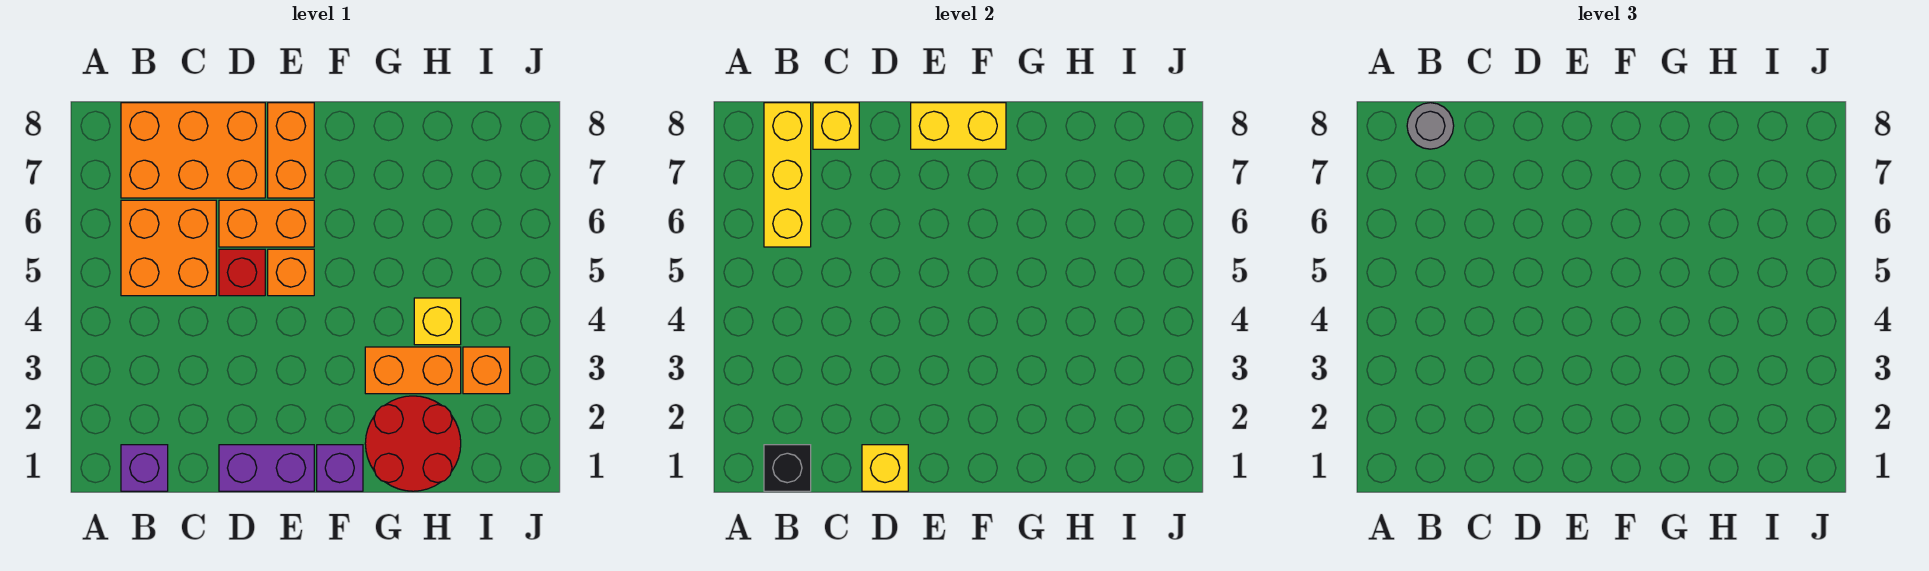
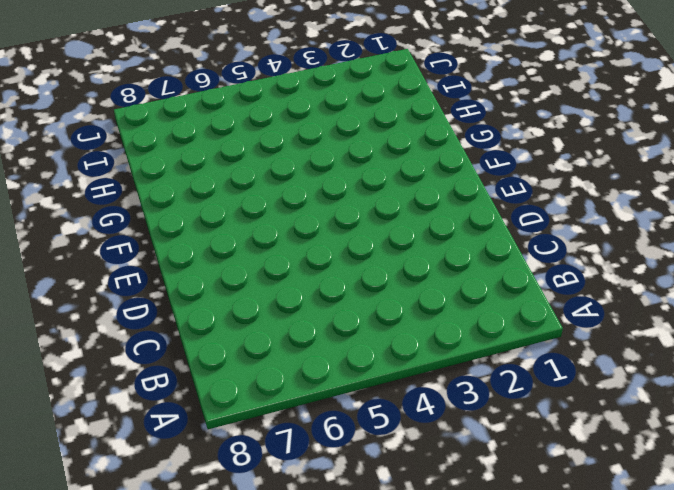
none -> purple brick B1 level 1
none -> orange brick B5:C6 level 1
none -> orange brick B7:D8 level 1

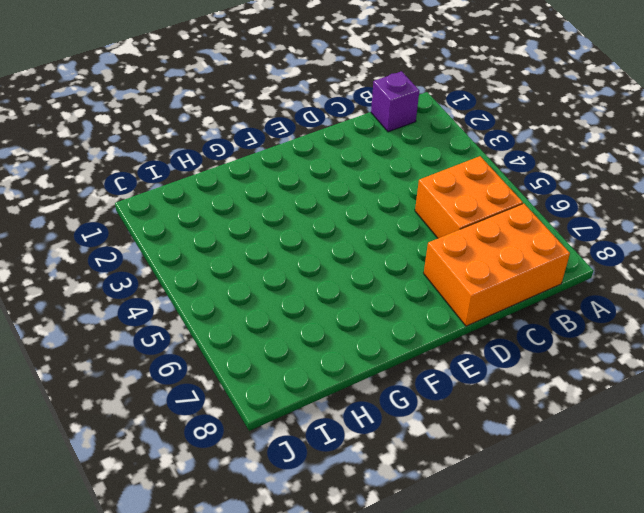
none -> purple brick D1:E1 level 1
none -> red brick D5 level 1
none -> orange brick D6:E6 level 1

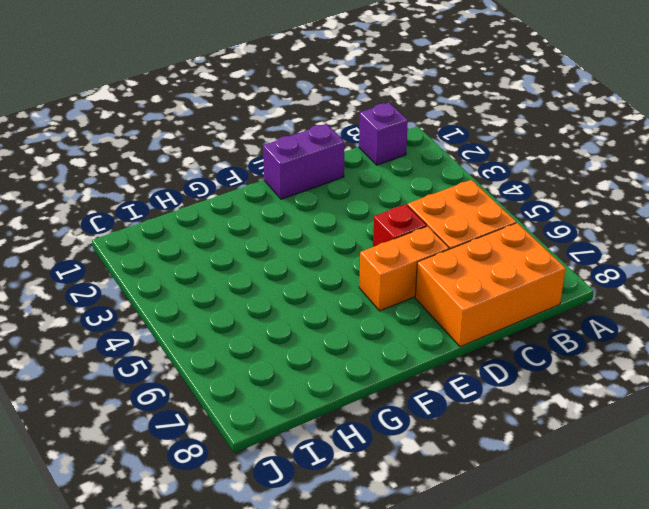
none -> orange brick E5 level 1
none -> orange brick E7:E8 level 1
none -> purple brick F1 level 1

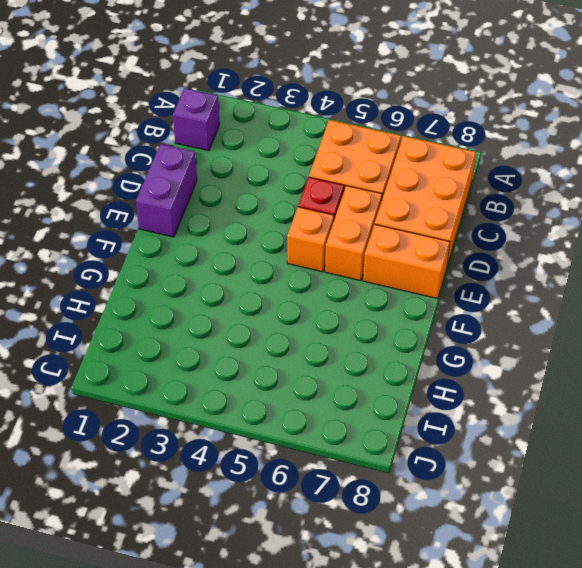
none -> purple brick F1 level 1
none -> red round brick G1:H2 level 1
none -> orange brick G3:H3 level 1

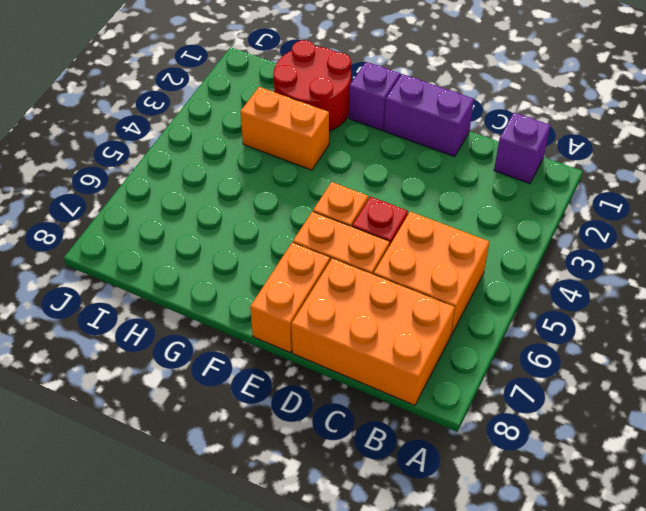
none -> yellow brick H4 level 1
none -> orange brick I3 level 1
none -> black brick B1 level 2

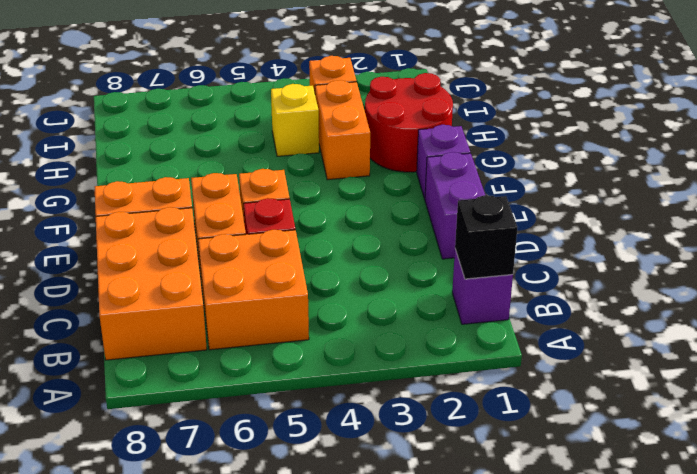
none -> yellow brick B6:B8 level 2
none -> yellow brick C8 level 2
none -> yellow brick D1 level 2

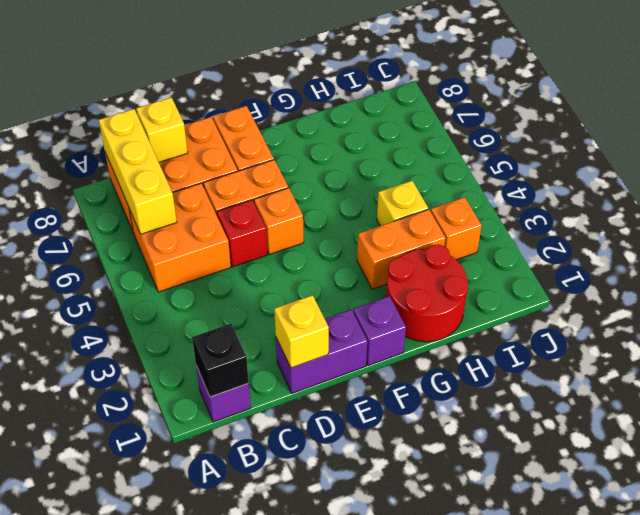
none -> yellow brick E8:F8 level 2
none -> grey round brick B8 level 3

